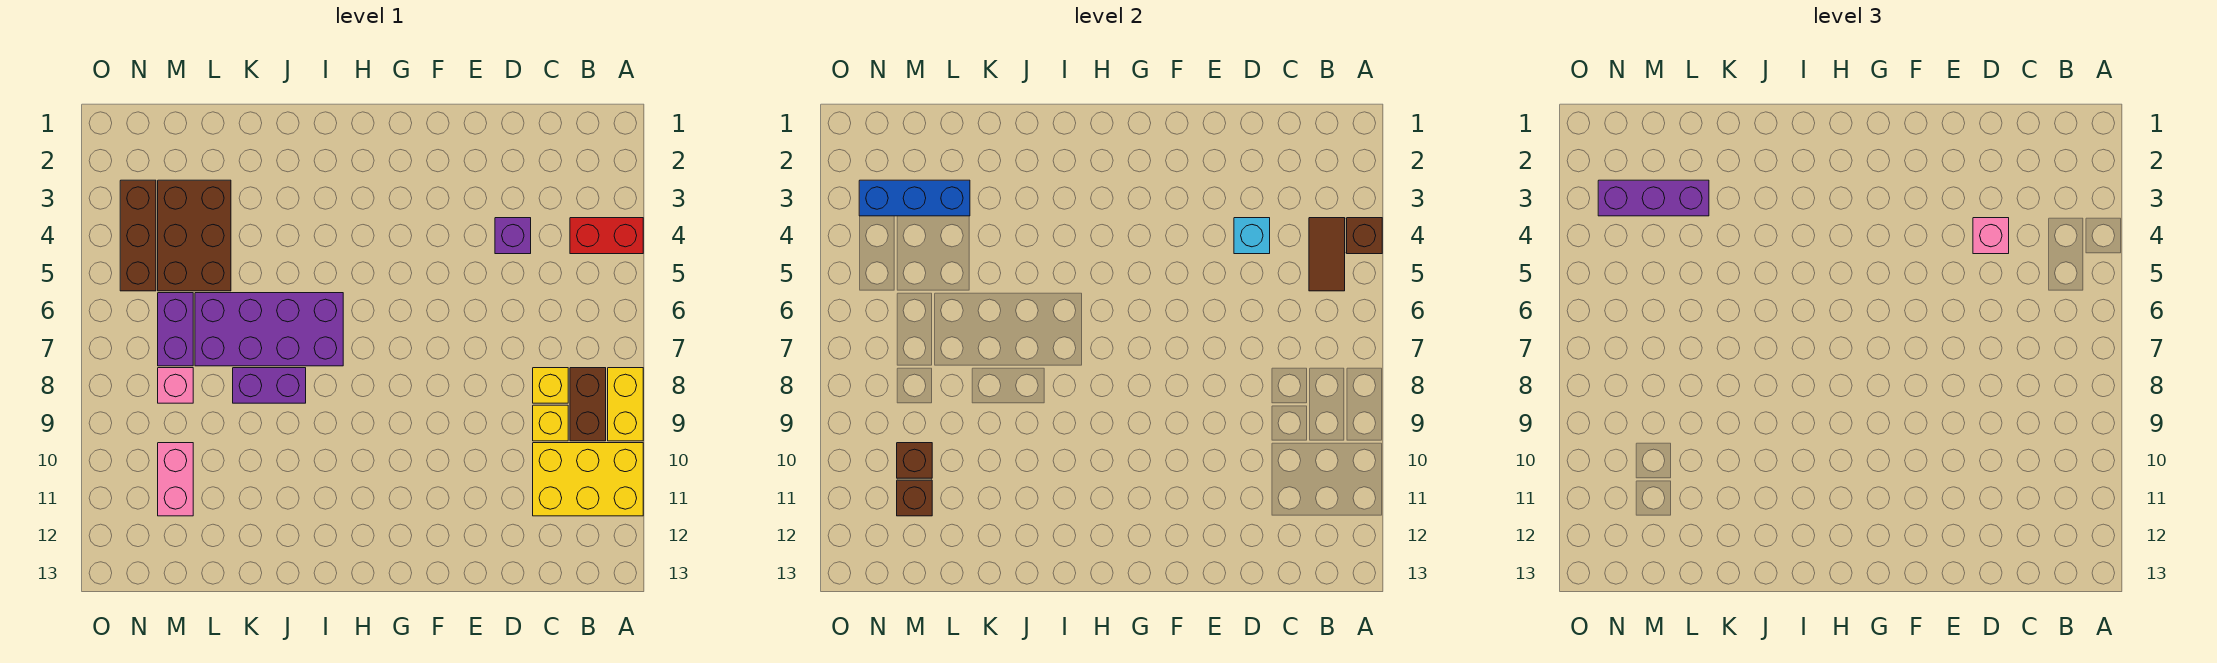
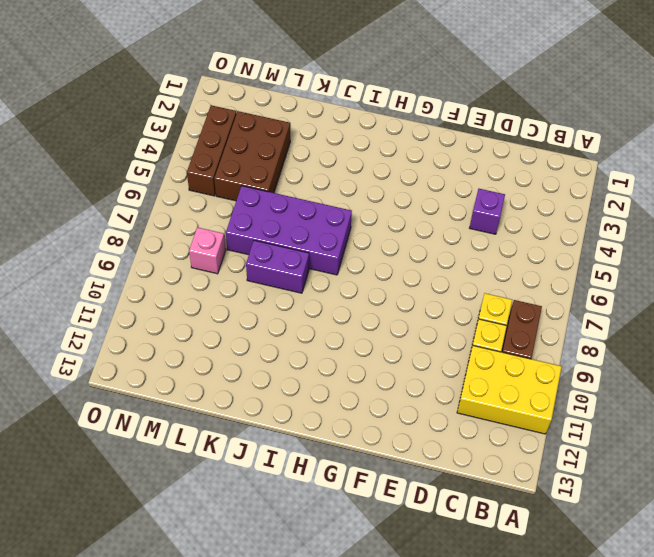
none -> red brick A4:B4 level 1
none -> yellow brick A8:A9 level 1
none -> purple brick M6:M7 level 1

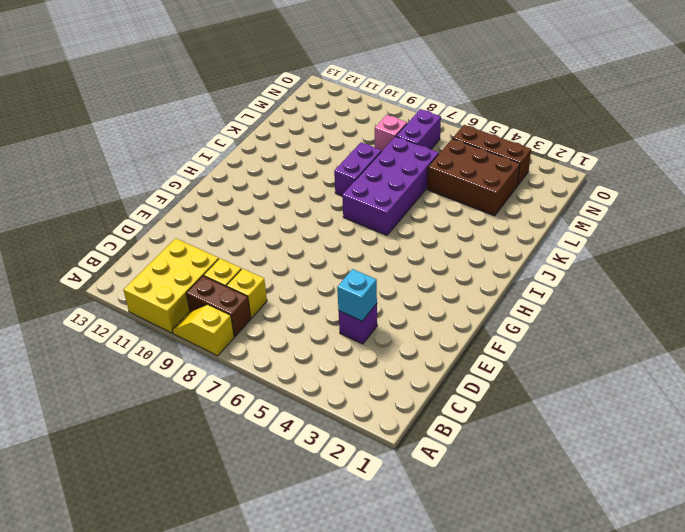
yellow slope A8:A9 level 1 top 8 -> yellow brick A8:A9 level 1
purple brick M7:N7 level 1 -> purple brick M6:M7 level 1
none -> red brick A4:B4 level 1
none -> pink brick M10:M11 level 1
none -> brown brick A4 level 2

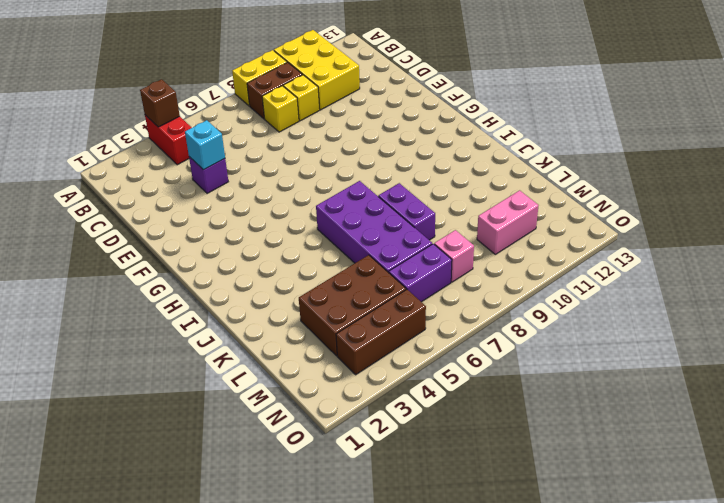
none -> brown tile B4:B5 level 2
none -> blue brick L3:N3 level 2
none -> brown brick M10 level 2

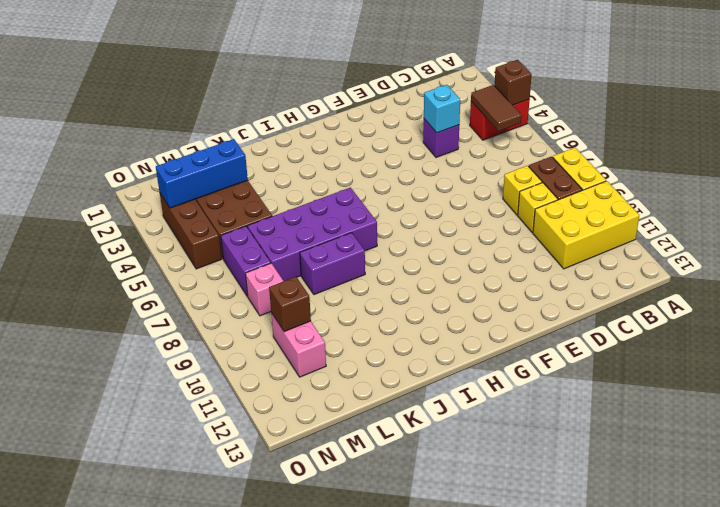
none -> brown brick M11 level 2
none -> pink brick D4 level 3
none -> purple brick L3:N3 level 3

